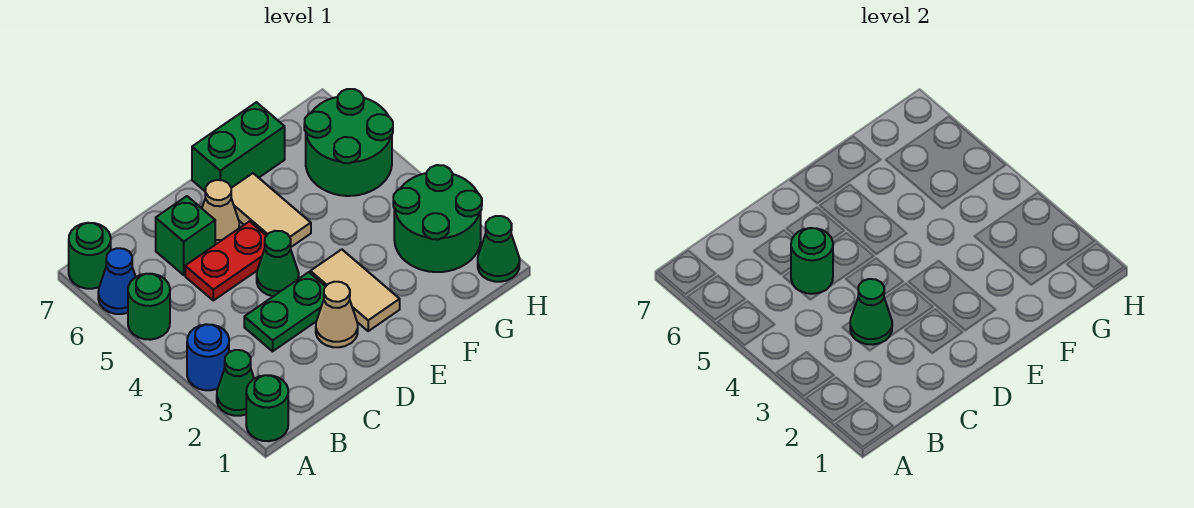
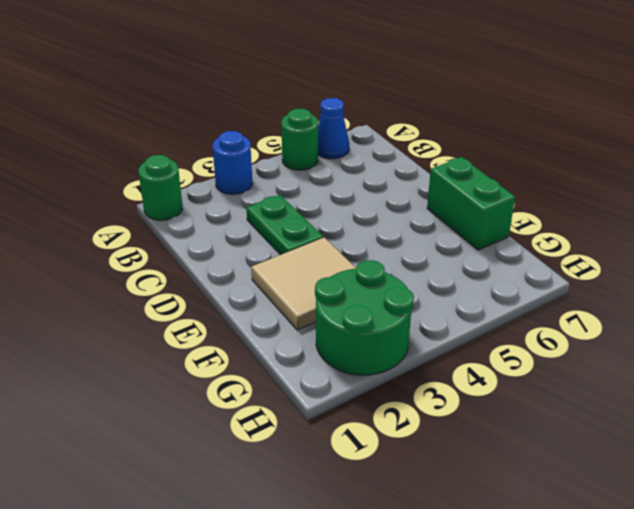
tan tile E2:F3 level 1 -> tan tile E2:E3 level 1
none -> green cone A2 level 1
none -> green round brick A7 level 1
none -> red plate C5:D5 level 1

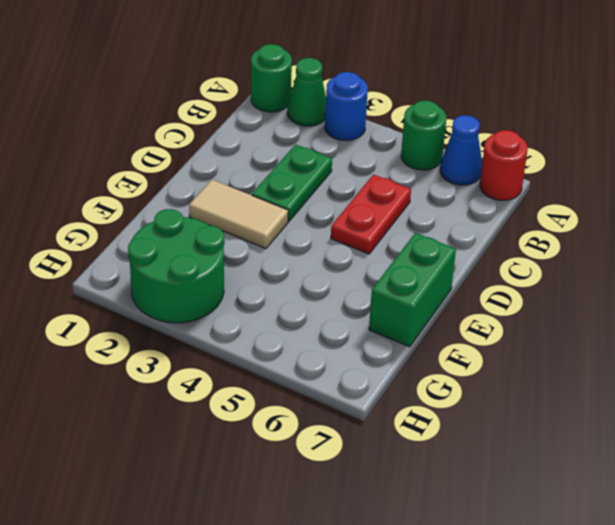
red round brick A7 level 1 -> green round brick A7 level 1
none -> green brick C6 level 1
none -> tan cone D2 level 1
none -> green cone D4 level 1

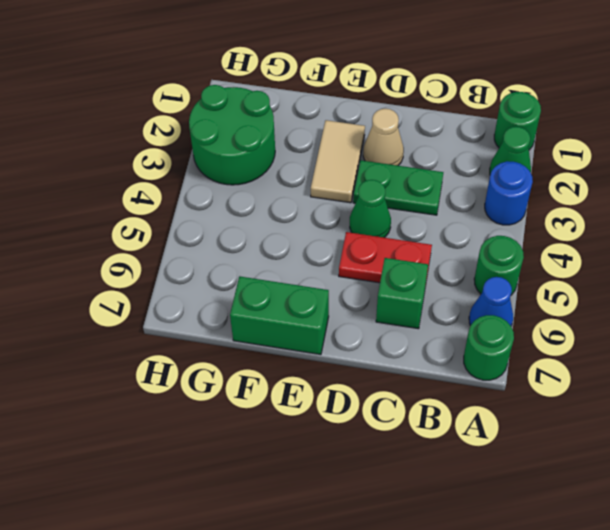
none -> tan cone D6 level 1
none -> tan tile E5:E6 level 1
none -> green round brick G5:H6 level 1

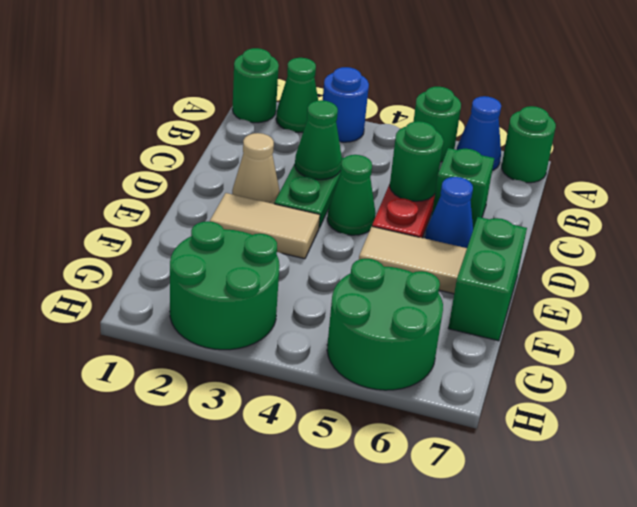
blue cone D6 level 1 -> tan cone D6 level 1
none -> green cone H1 level 1

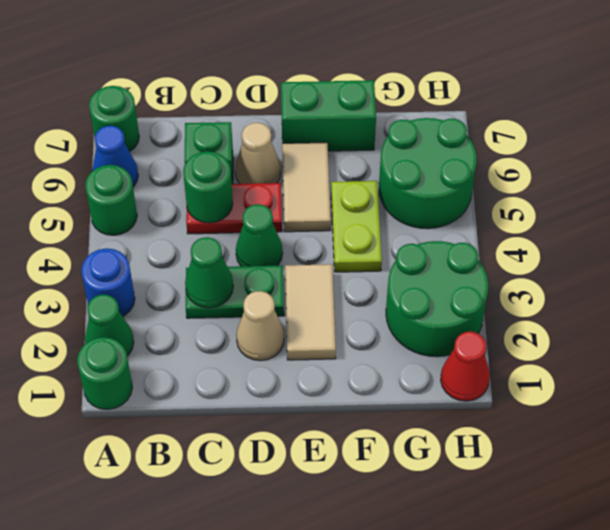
lime plate F4:F5 level 1 -> none
red cone H1 level 1 -> green cone H1 level 1

